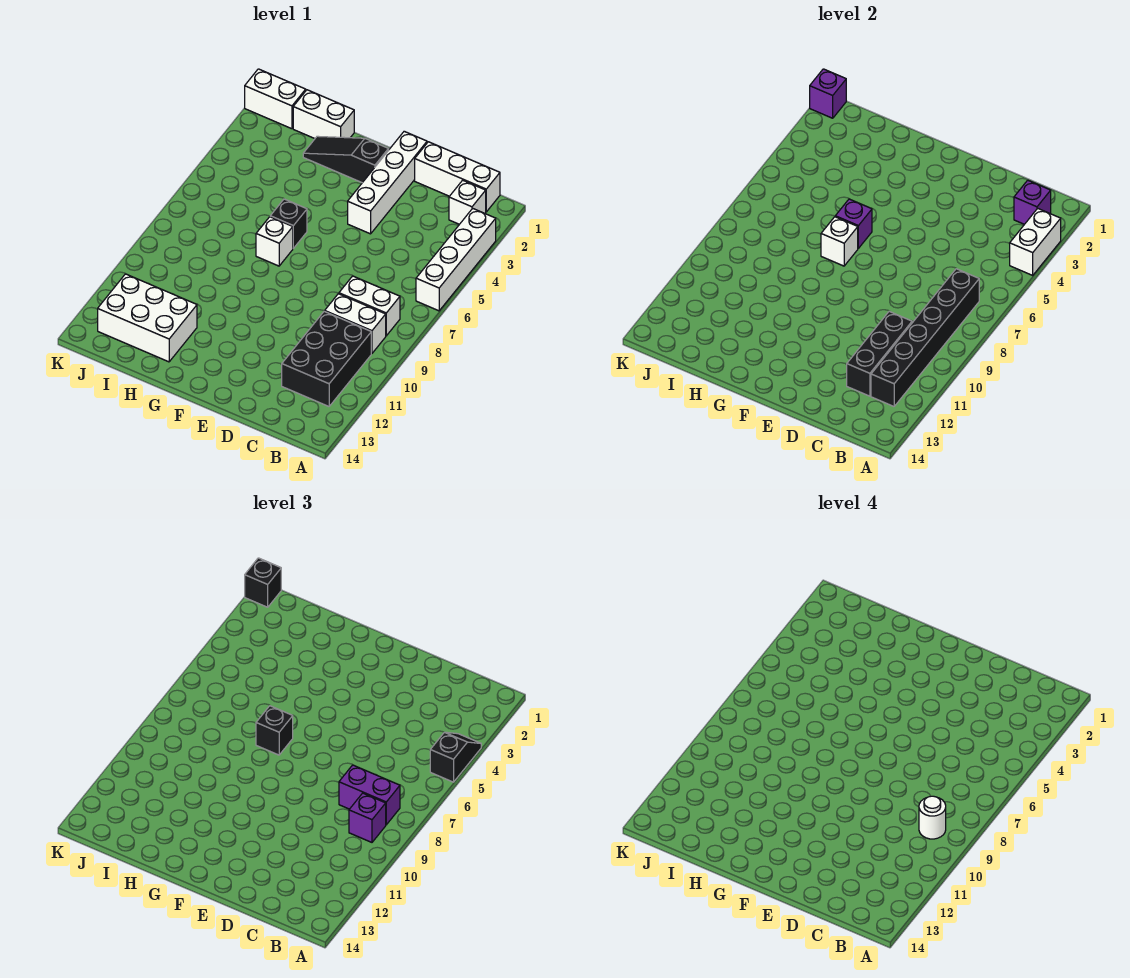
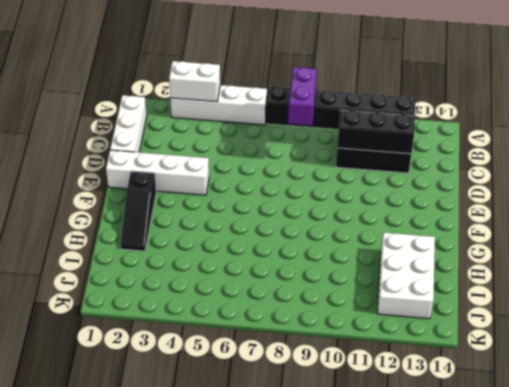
none -> white brick B2 level 1
none -> white brick B8:C8 level 1
none -> white brick B9:C9 level 1

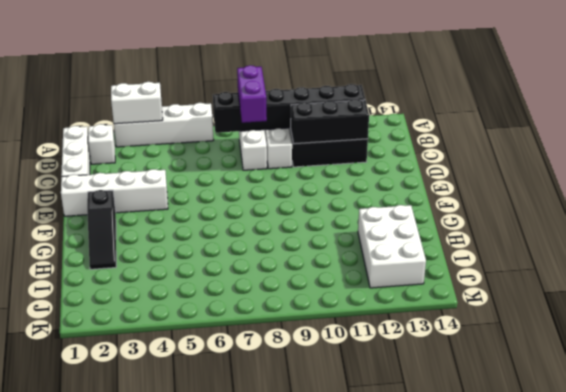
none -> black brick G6 level 1
none -> white brick G7 level 1
none -> white brick H1:I1 level 1

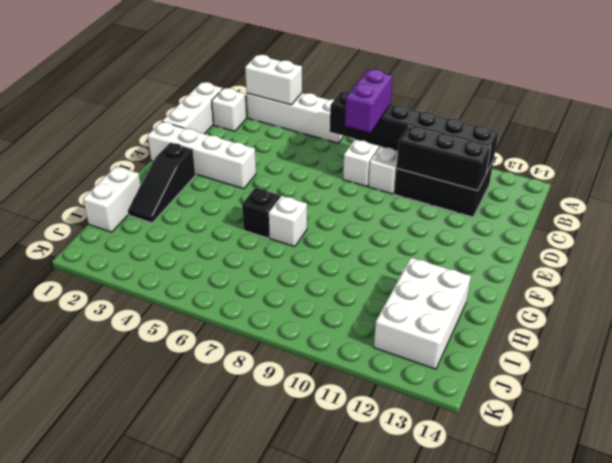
none -> white brick J1:K1 level 1
none -> purple brick B2 level 2
none -> purple brick G6 level 2

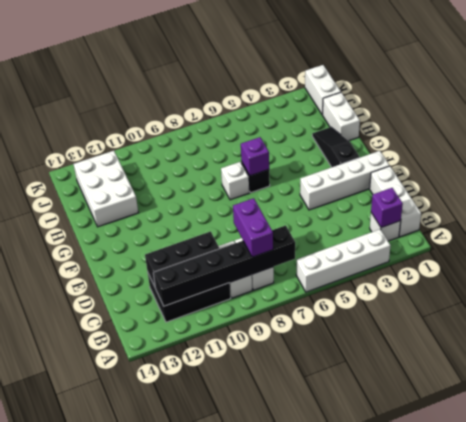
none -> white brick A3:A4 level 2
none -> white brick G7 level 2
none -> purple brick K1 level 2

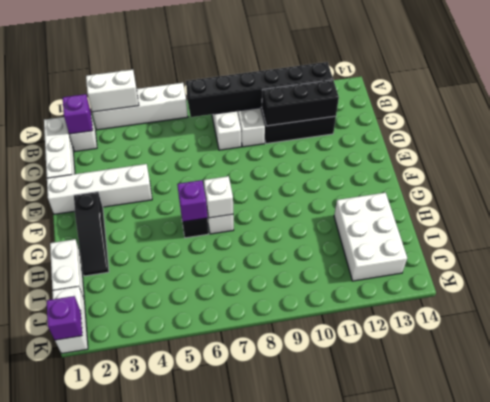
none -> black slope A4:A5 level 3 top 5
none -> purple brick B8:C8 level 3
none -> purple brick B9 level 3

